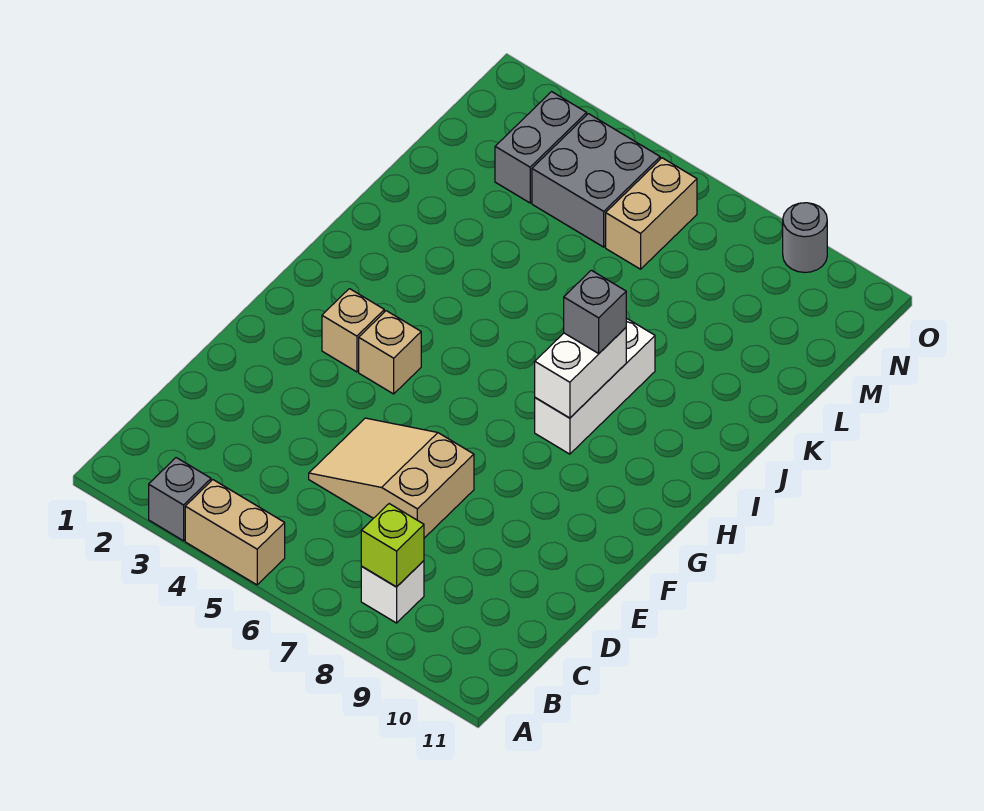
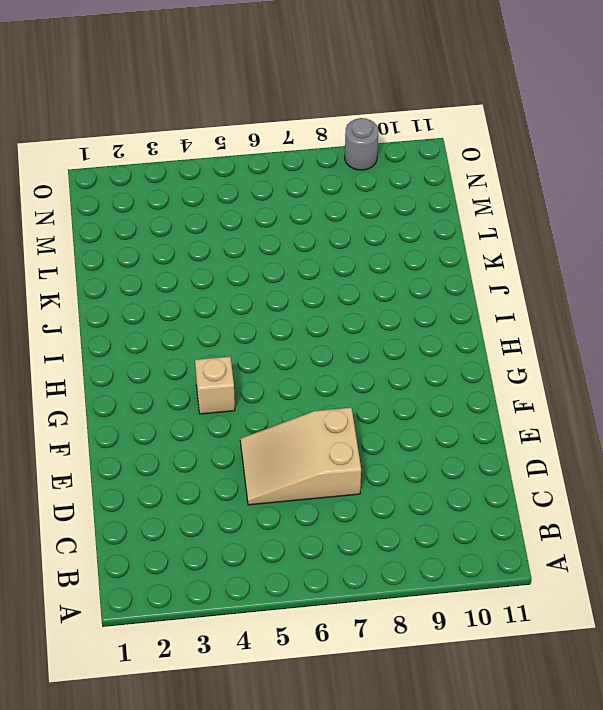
none -> grey brick A3 level 1
none -> tan brick A4:A5 level 1
none -> white brick B8 level 1

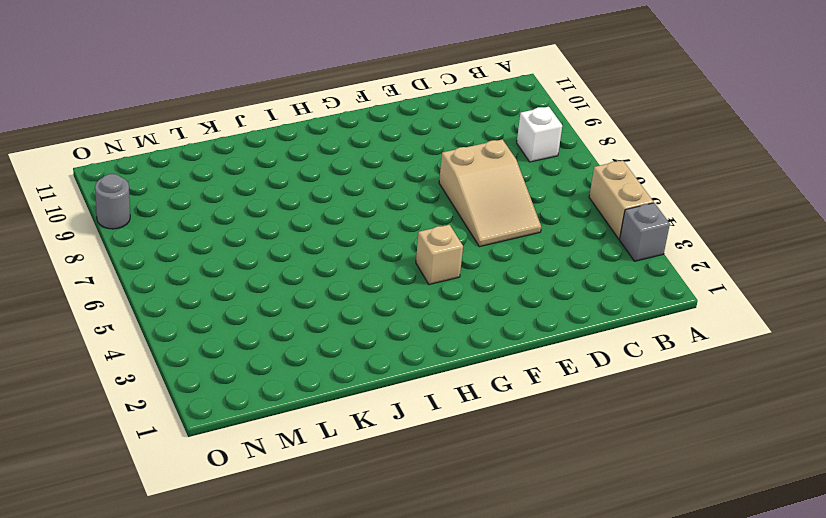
none -> tan brick G3 level 1
none -> white brick H8:J8 level 1
none -> grey brick M3:N3 level 1

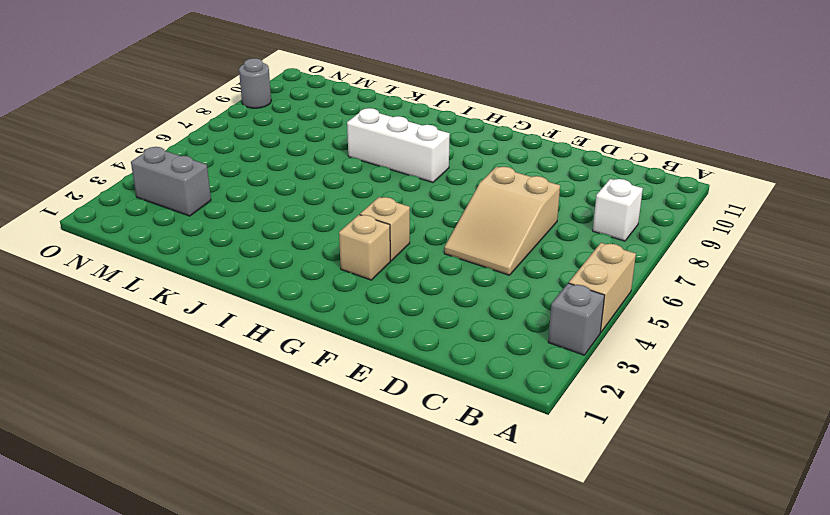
none -> grey brick M4:N5 level 1
none -> tan brick M6:N6 level 1
none -> lime brick B8 level 2

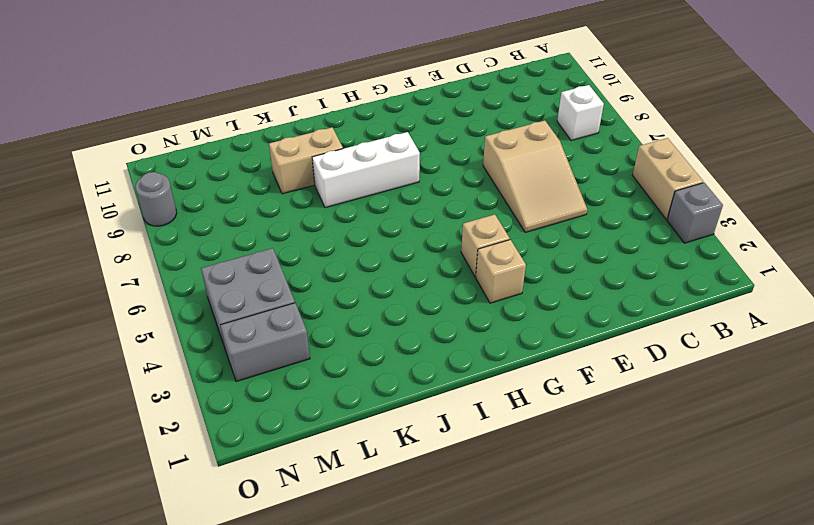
tan brick J9:K9 level 1 -> tan brick M6:N6 level 1
none -> lime brick B8 level 2
none -> white brick H8:I8 level 2
none -> grey brick I8 level 3

